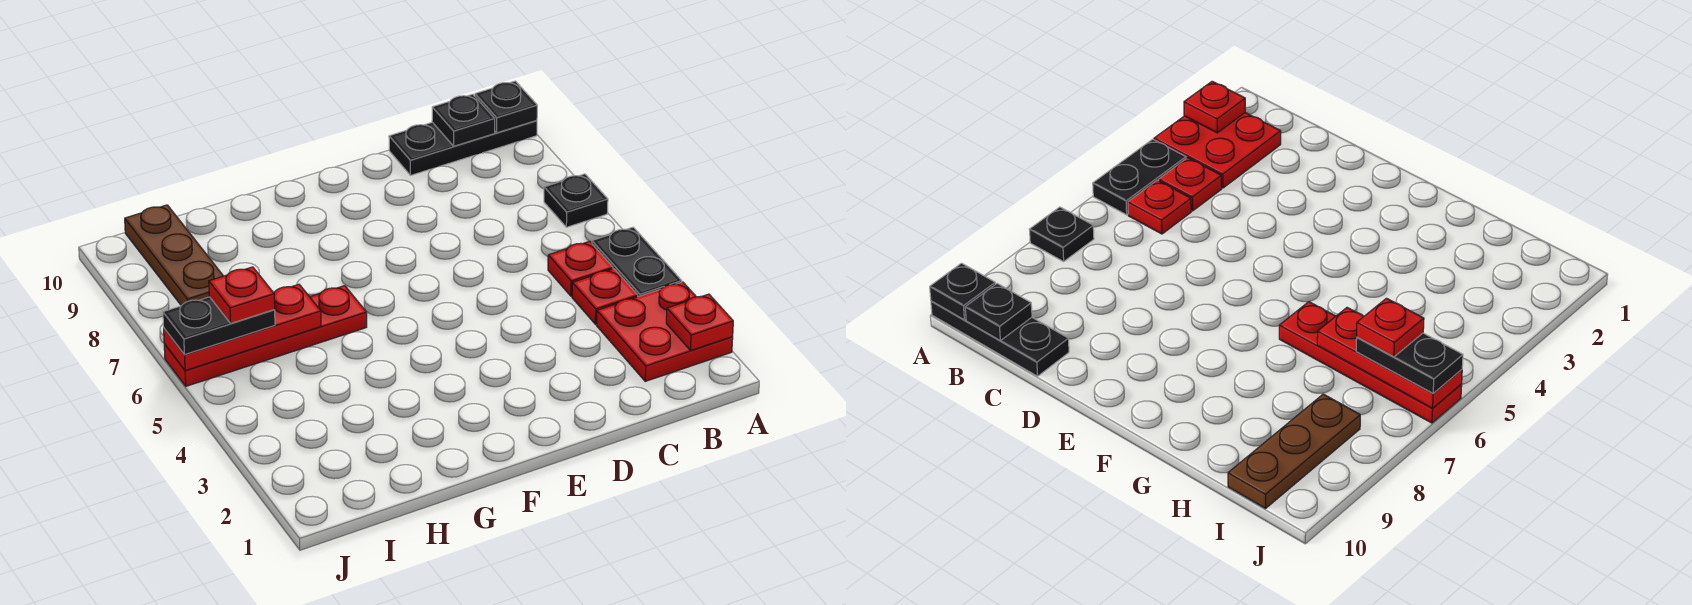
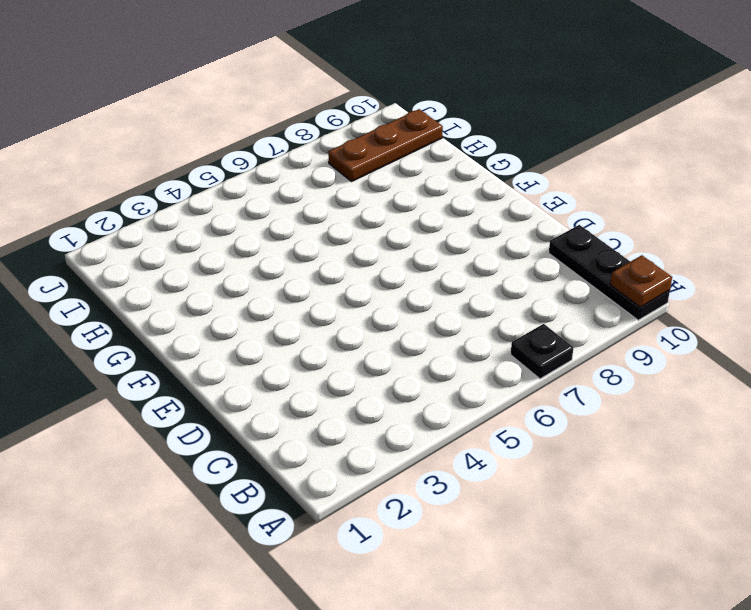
brown plate A10 level 2 -> black plate A10 level 2
none -> red plate A2:B3 level 1
none -> black plate A4:A5 level 1
none -> red plate B4 level 1

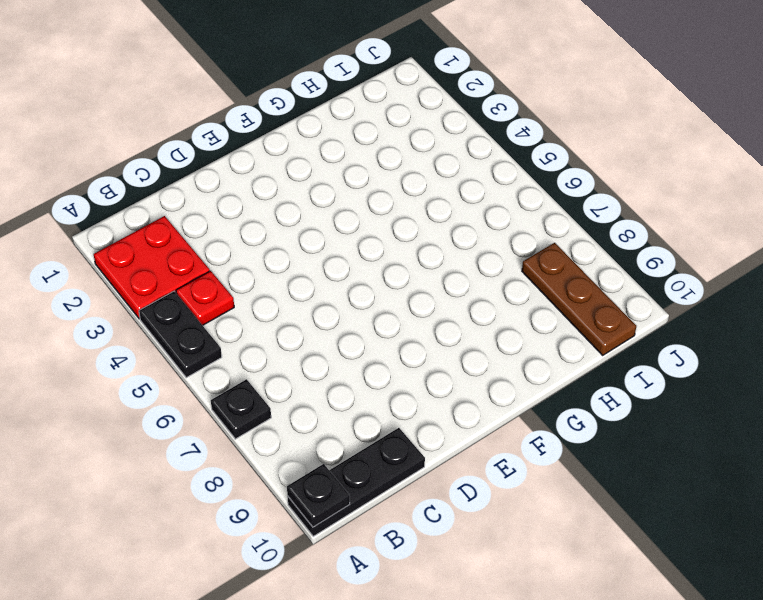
none -> red plate B5 level 1
none -> red plate G6:J6 level 1
none -> red plate A2 level 2

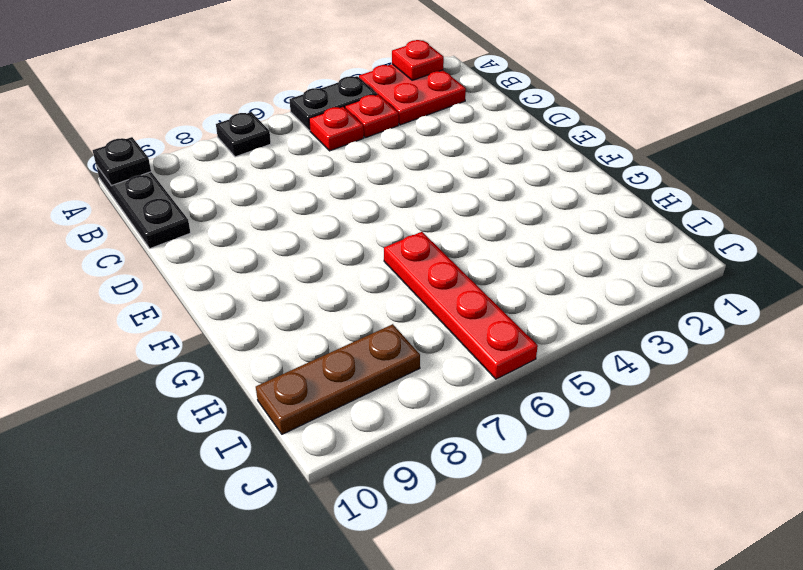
none -> black plate B10 level 2
none -> red plate H6:J6 level 2
none -> black plate I6:J6 level 3

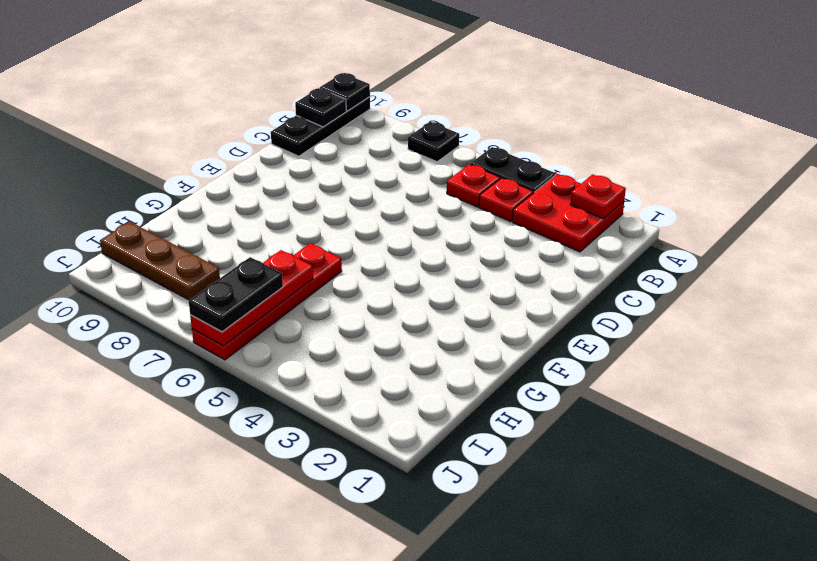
none -> red plate I6 level 4

